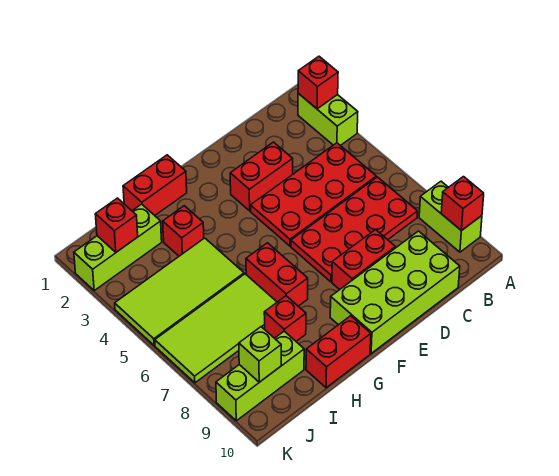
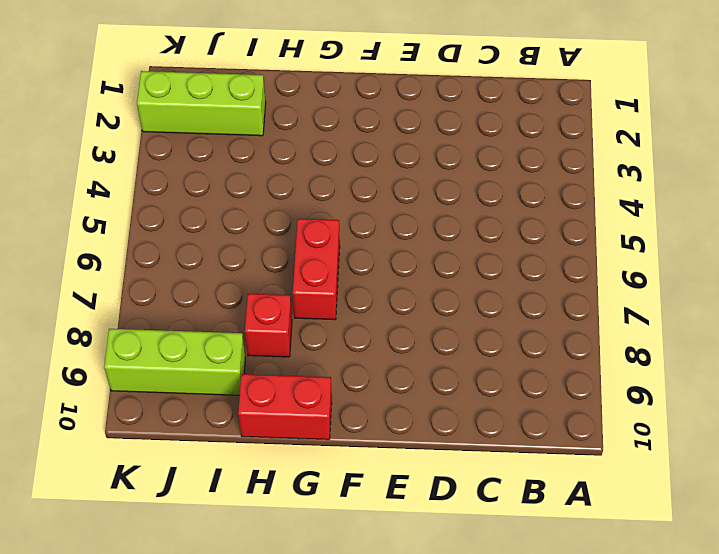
none -> lime brick A2:A3 level 1
none -> lime brick A8:A9 level 1
none -> red plate B4:E5 level 1

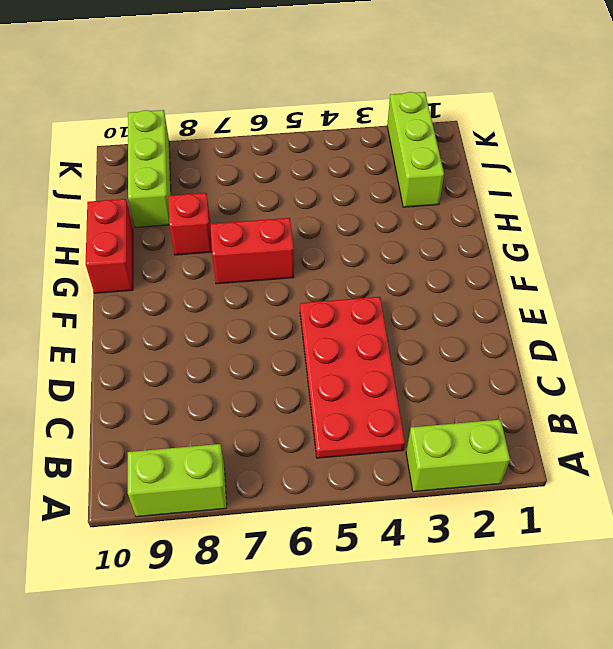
none -> red plate B6:E7 level 1
none -> lime brick C9:F10 level 1
none -> red brick D3:E3 level 1

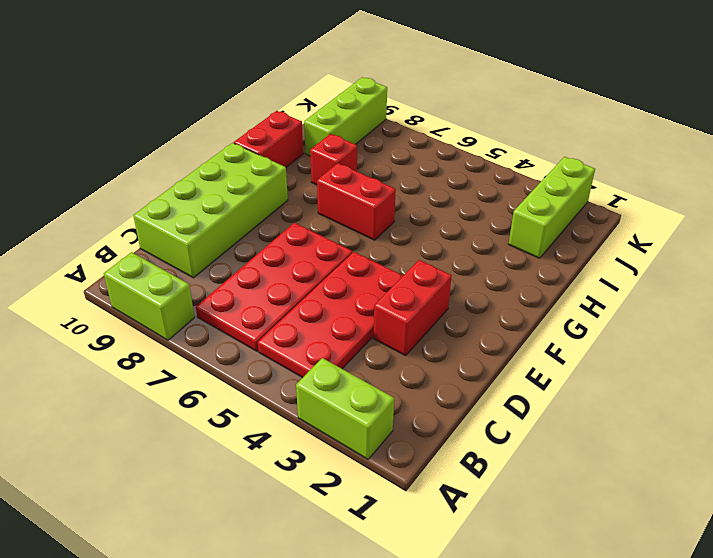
none -> red brick D8:E8 level 1
none -> red brick G1:H1 level 1
none -> red brick H3 level 1

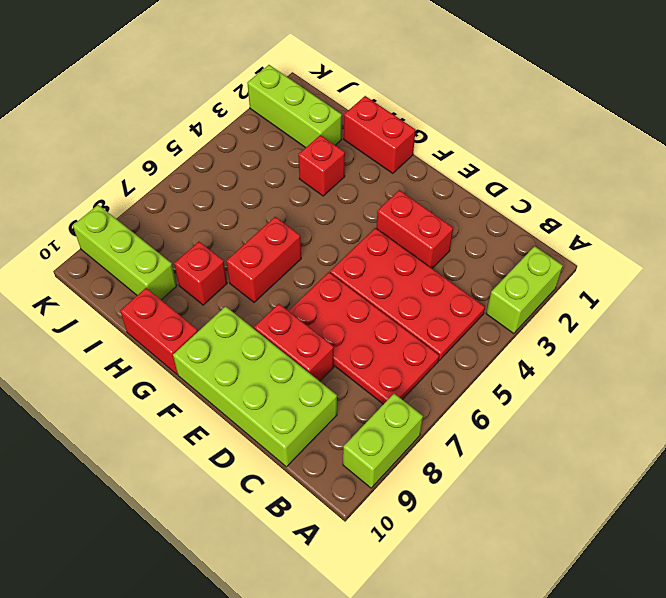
none -> lime tile H4:K5 level 1
none -> lime tile H6:K7 level 1
none -> red brick A2 level 2

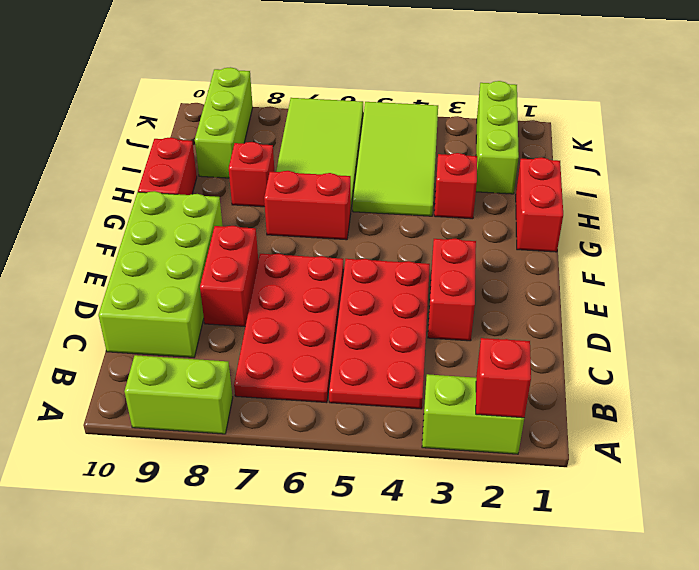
none -> red brick A9 level 2
none -> red brick J2 level 2
none -> lime brick J9 level 2

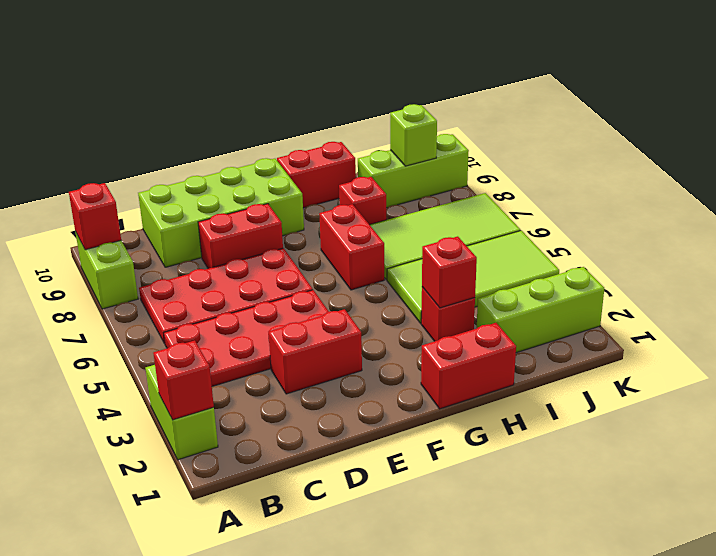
red brick H3 level 2 -> red brick J2 level 2

